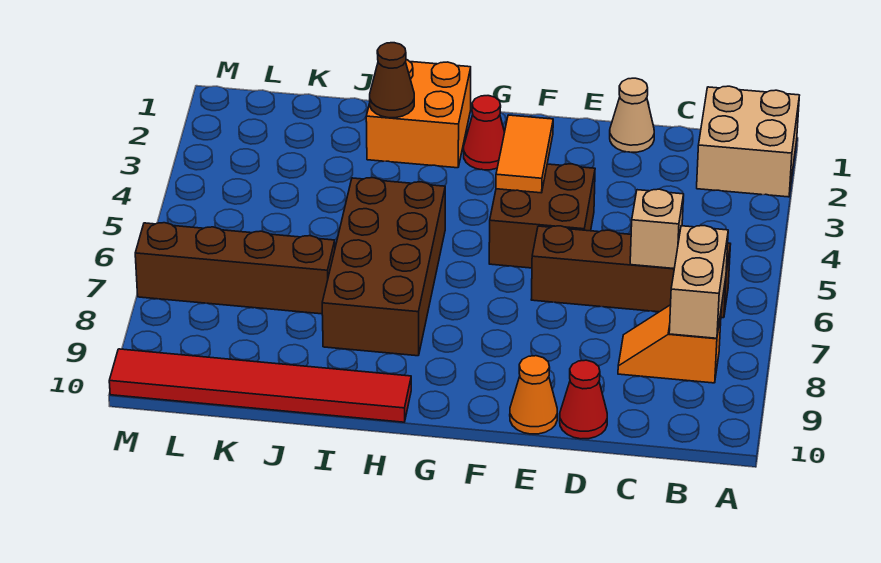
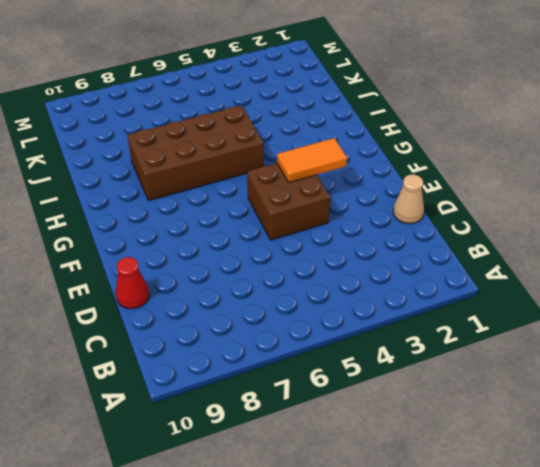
none -> tan brick A1:B2 level 1
none -> brown brick B6:E6 level 1
none -> orange slope B8:C8 level 1 top B

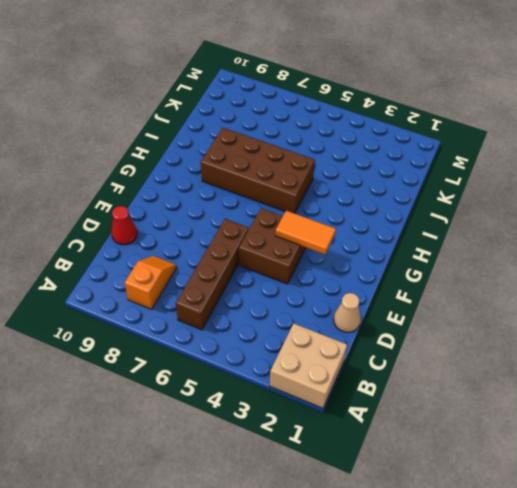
none -> orange cone E10 level 1
none -> red cone G2 level 1
none -> orange brick H1:I2 level 1

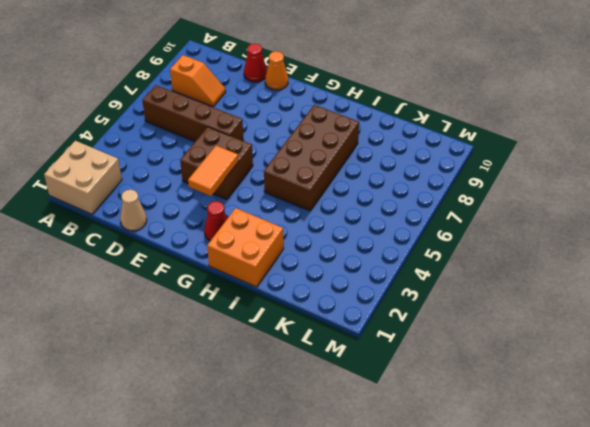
none -> red tile H10:M10 level 1
none -> brown brick J7:M7 level 1
none -> tan brick B7:B8 level 2

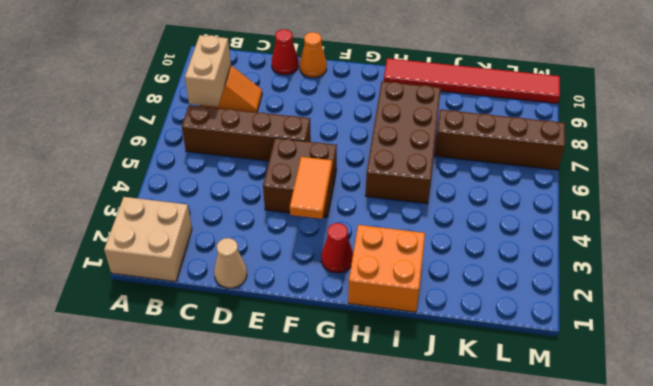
none -> tan brick C6 level 2
none -> brown cone I2 level 2

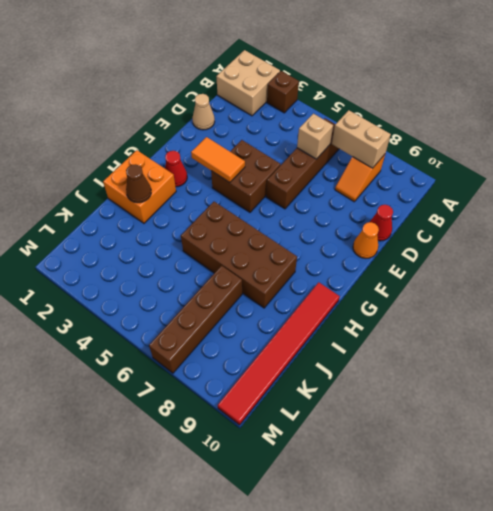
brown brick A3 level 1 -> none

